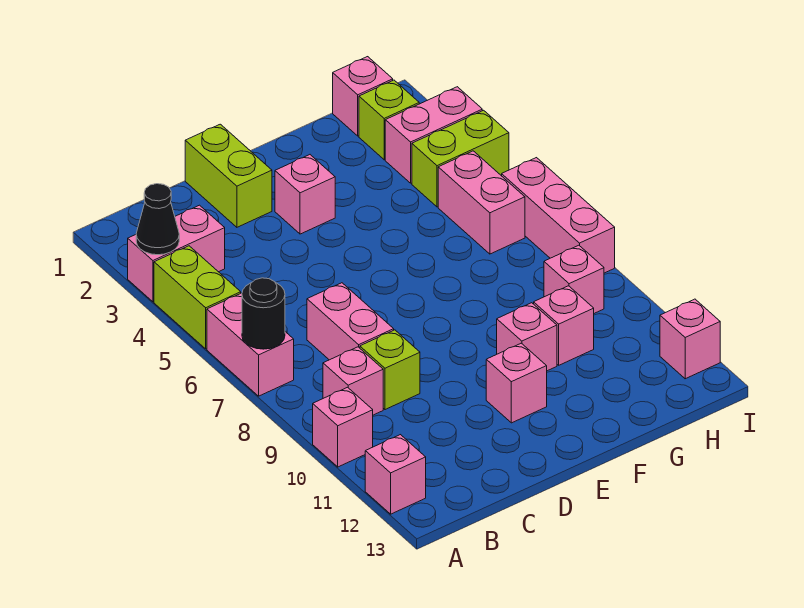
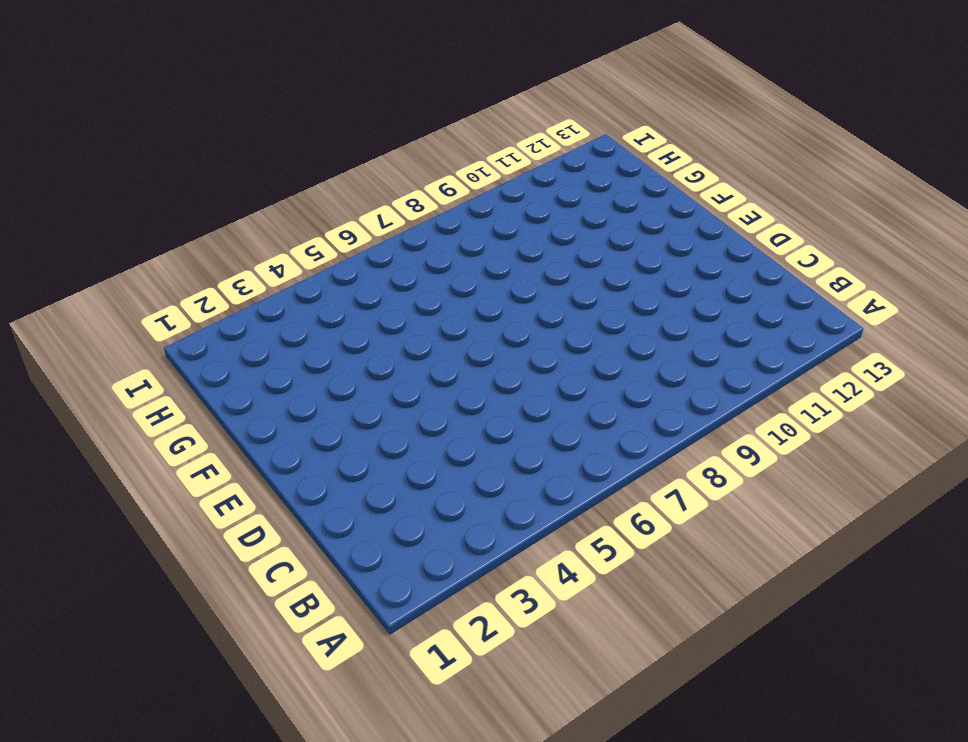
none -> pink brick A3:B3 level 1
none -> lime brick A4:A5 level 1
none -> pink brick A6:A7 level 1

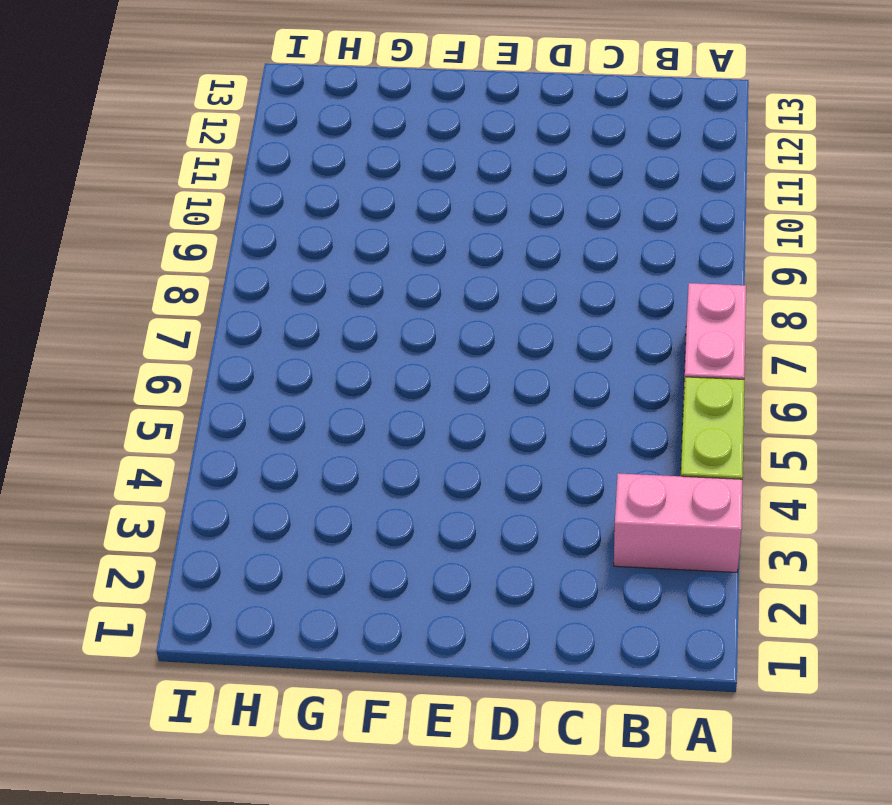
none -> pink brick A10 level 1
none -> pink brick A12 level 1
none -> pink brick B9 level 1

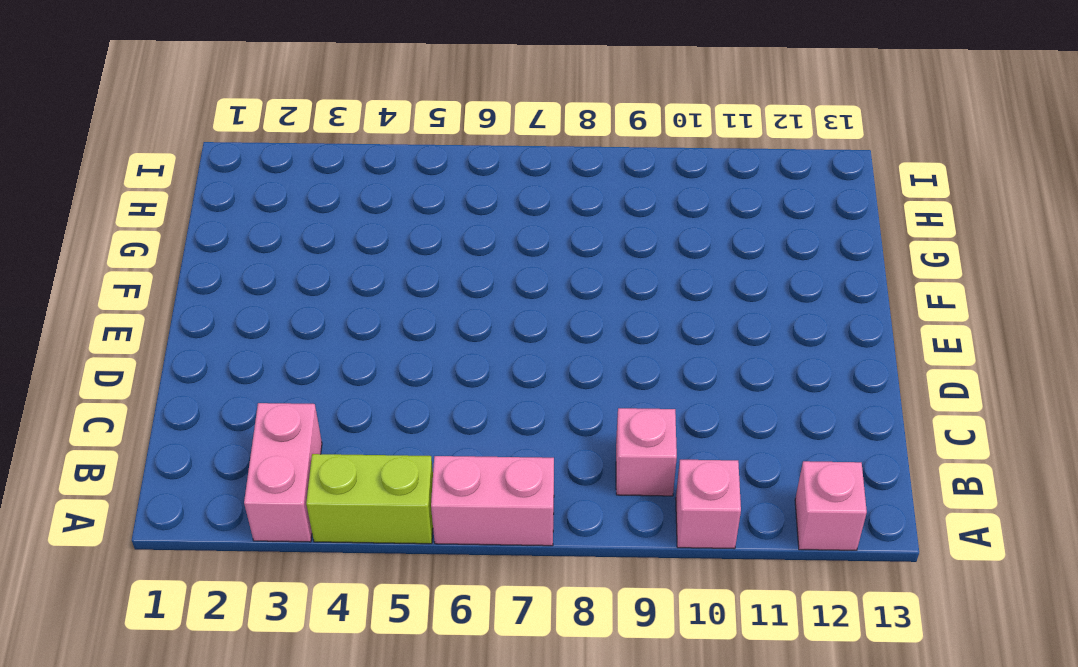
none -> pink brick C7:C8 level 1
none -> lime brick C9 level 1
none -> lime brick D1:D2 level 1

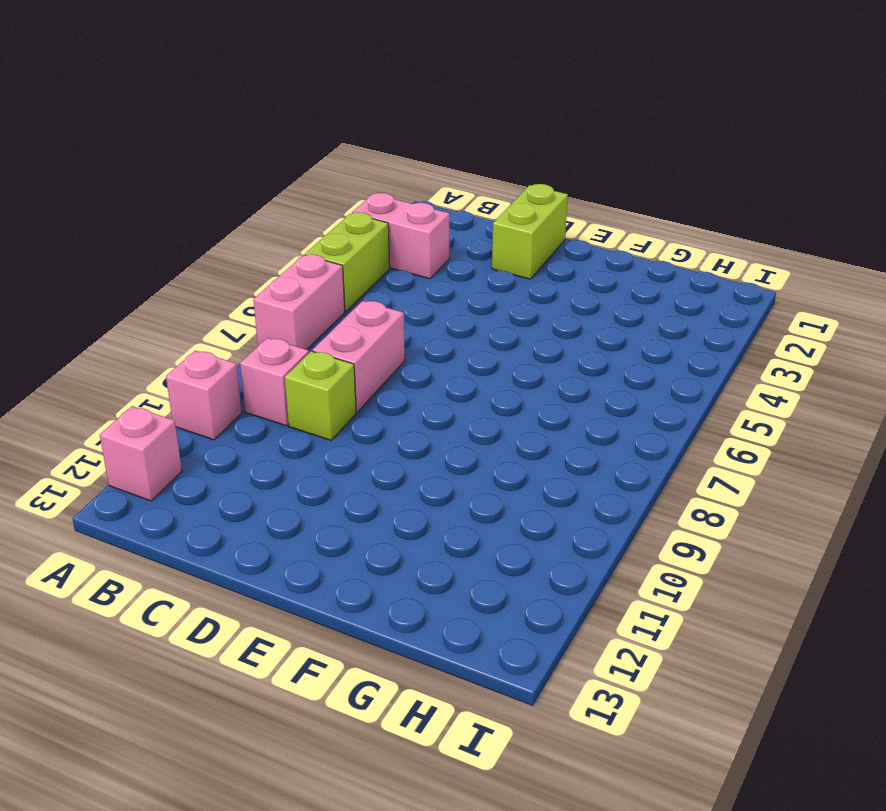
none -> pink brick E3 level 1
none -> pink brick E11 level 1
none -> pink brick F10 level 1

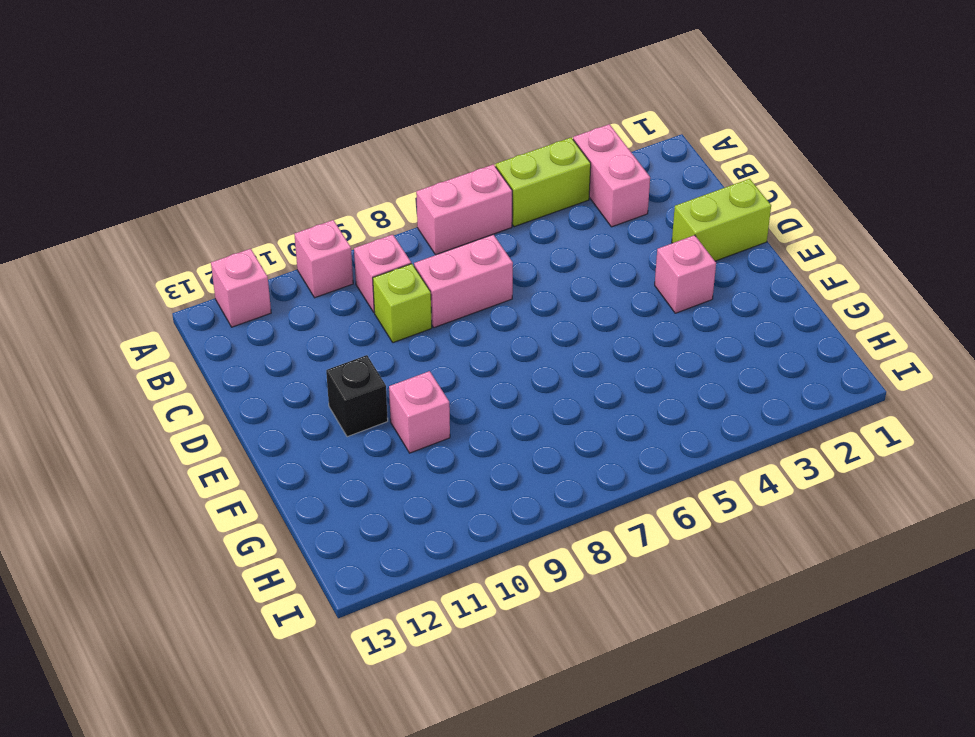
black brick E11 level 1 -> pink brick E11 level 1
none -> pink brick G10 level 1
none -> pink brick H1 level 1
none -> lime brick H2 level 1

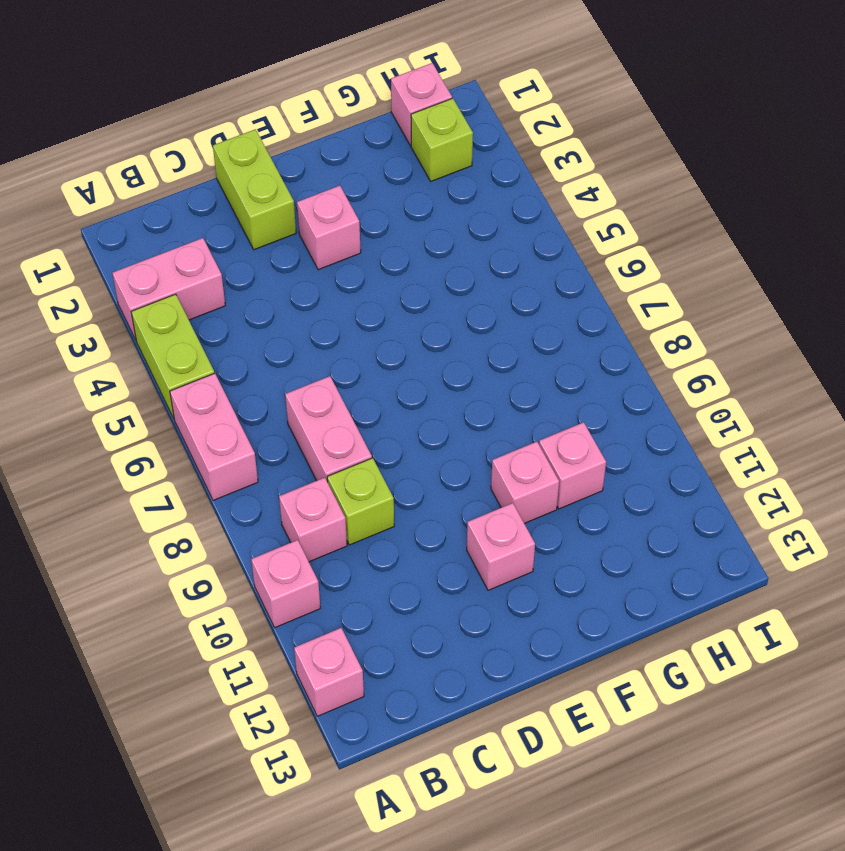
none -> pink brick H3:I3 level 1
none -> lime brick H4:I4 level 1
none -> pink brick H5:H6 level 1

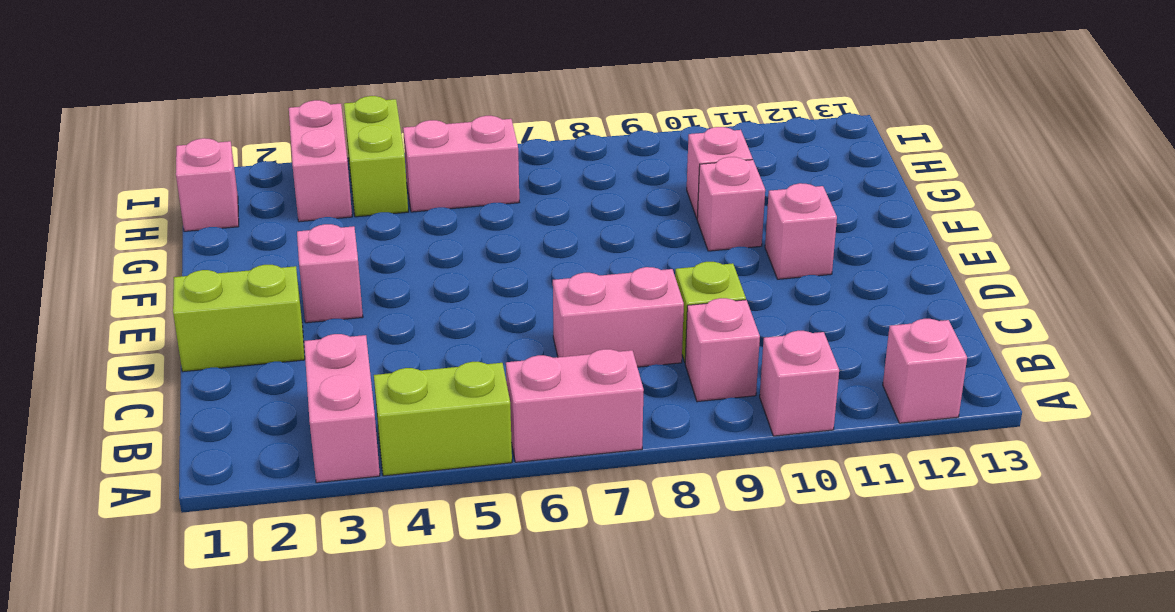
none -> lime brick H2 level 1
none -> pink brick H9 level 1
none -> pink brick I6:I8 level 1

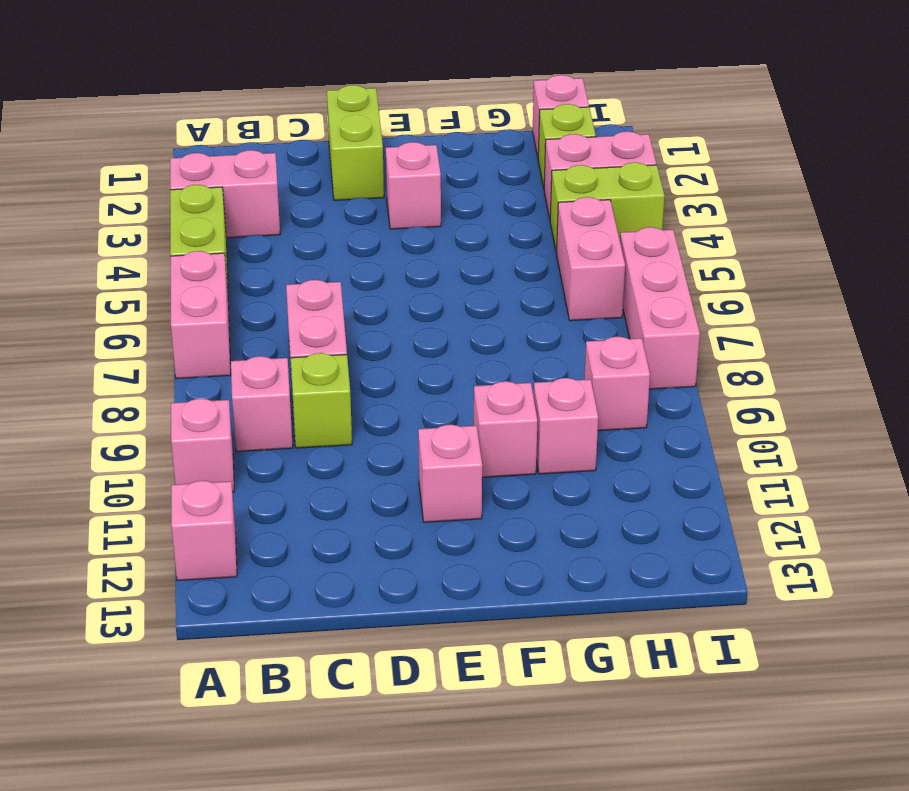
none -> pink brick I12 level 1
none -> black cone A3 level 2
none -> black round brick A7 level 2

